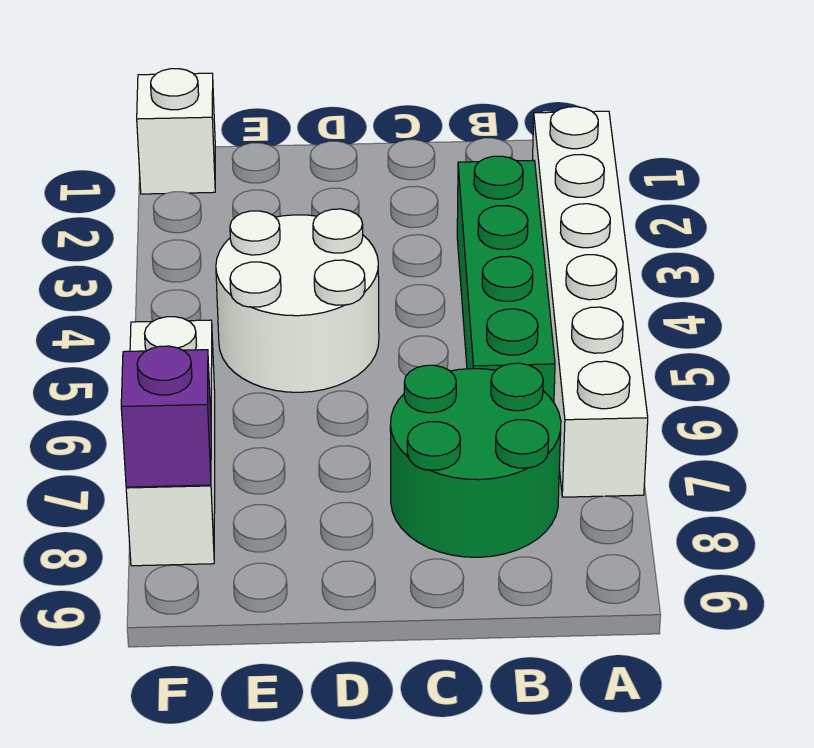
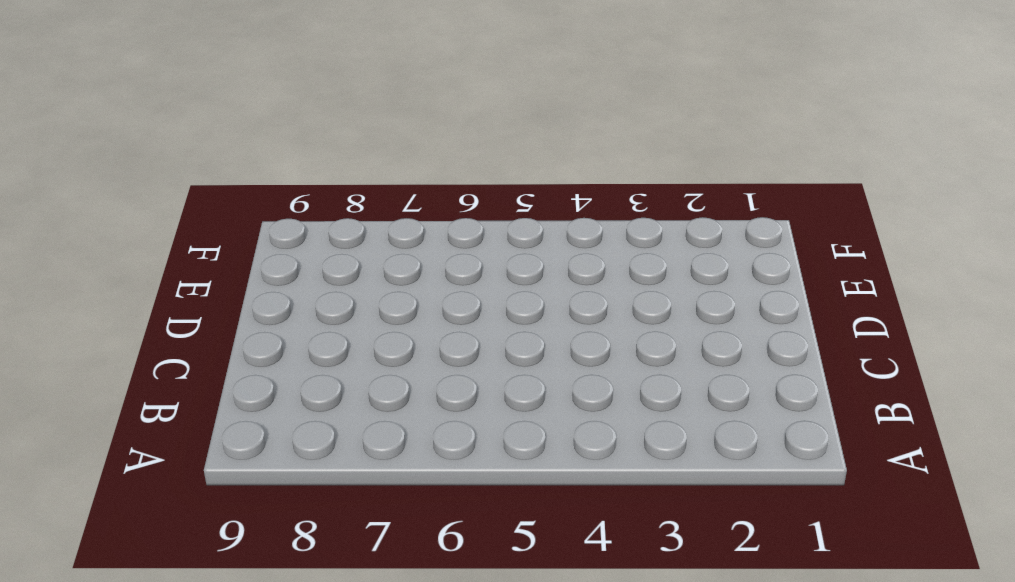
none -> white brick A2:A7 level 1
none -> green brick B3:B6 level 1

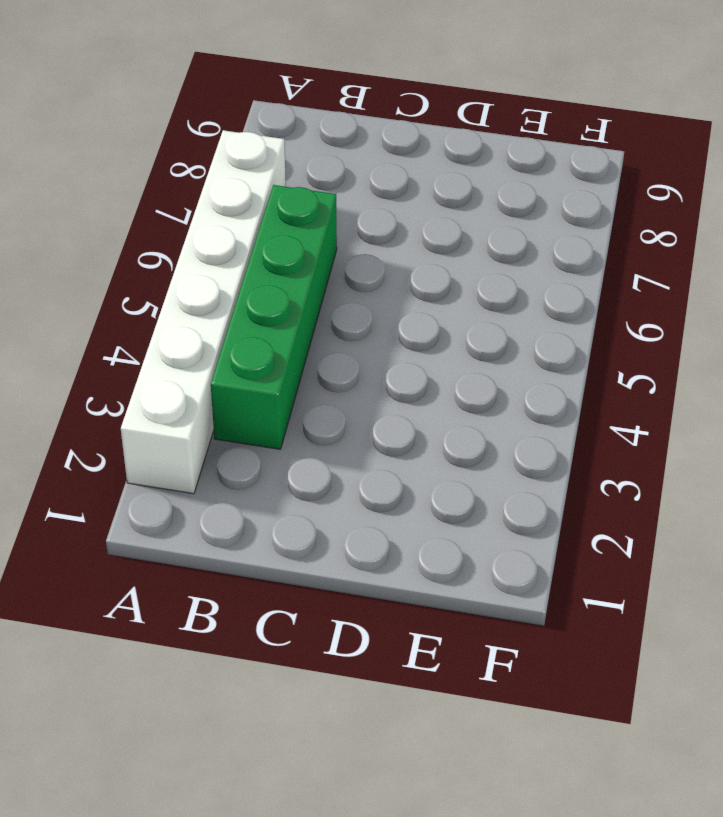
none -> green round brick B7:C8 level 1
none -> white round brick D4:E5 level 1

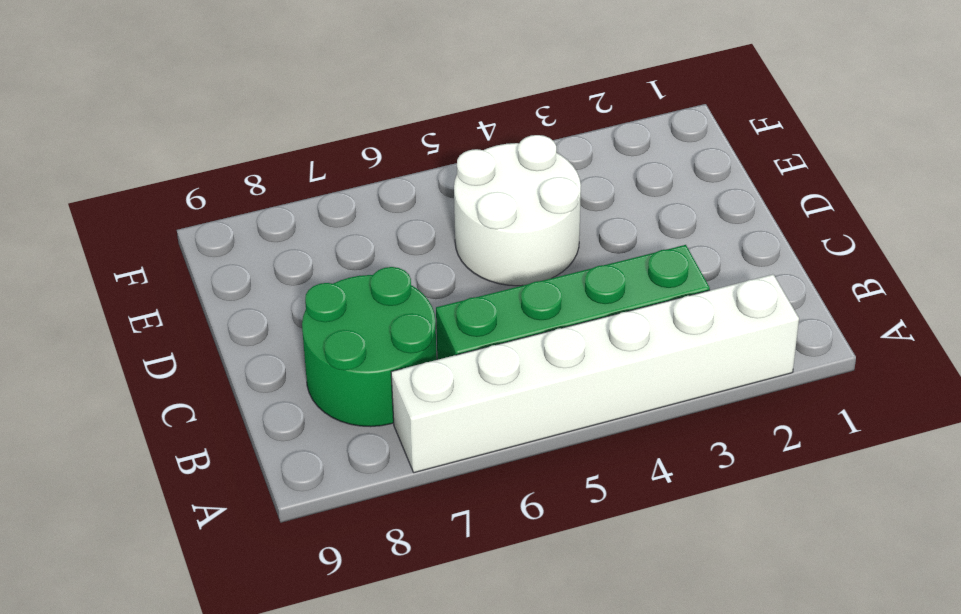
none -> white brick F1 level 1
none -> white brick F6:F8 level 1

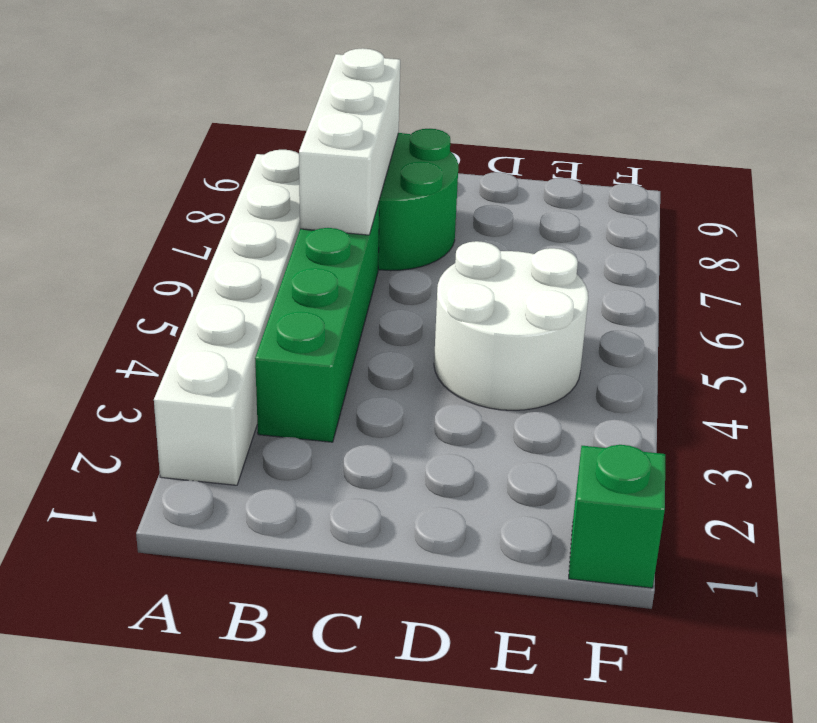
white brick B6:B8 level 2 -> white brick F6:F8 level 1
green brick F1 level 1 -> white brick F1 level 1
none -> purple brick F8 level 2

